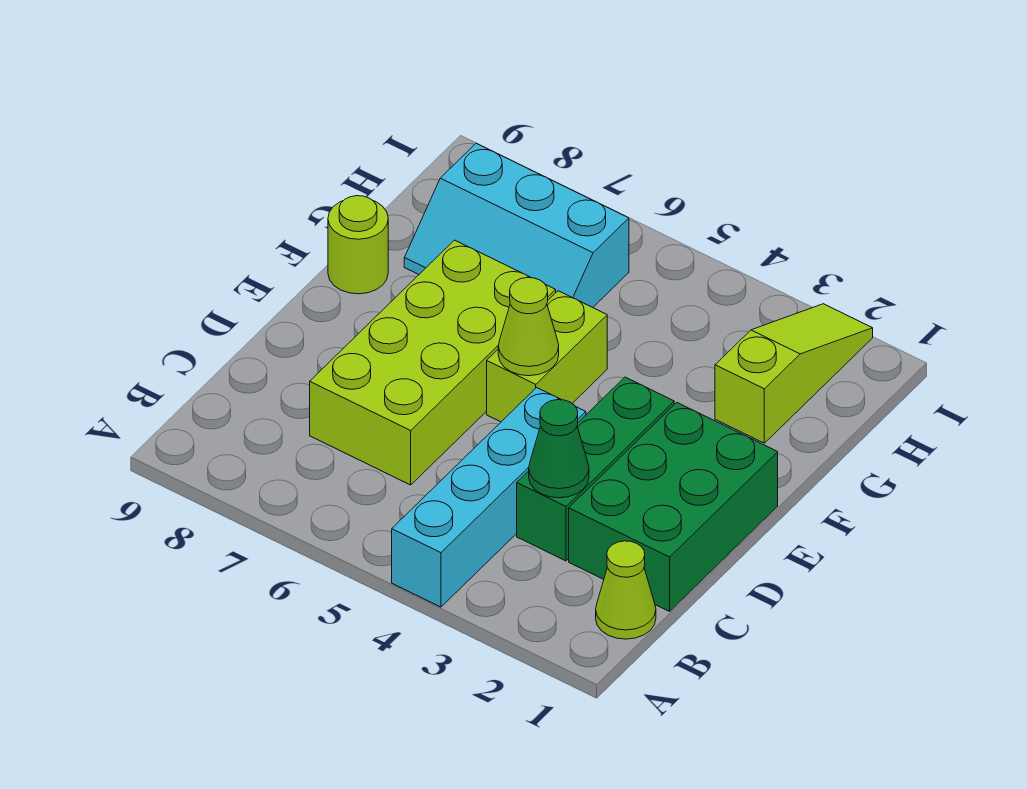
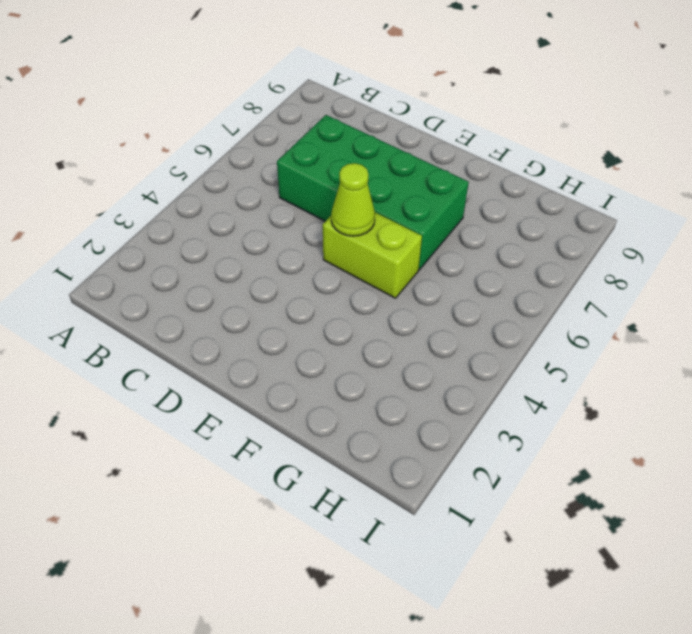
green brick C6:F7 level 1 -> lime brick C6:F7 level 1
none -> cyan brick A4:D4 level 1
none -> lime cone B1 level 1

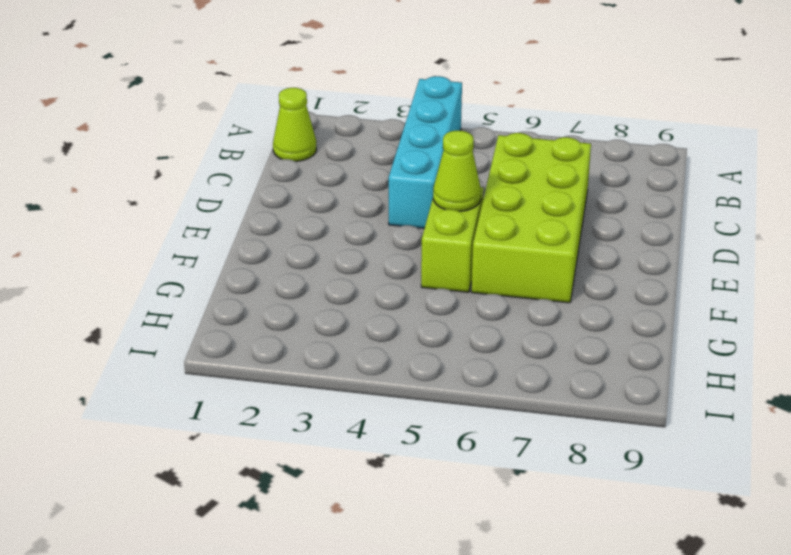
none -> green brick C1:E2 level 1
none -> green brick C3:E3 level 1

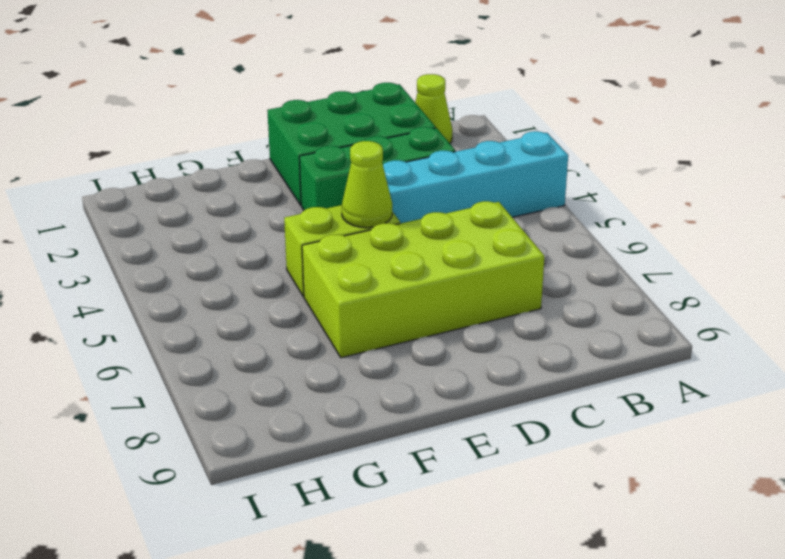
none -> lime round brick F9 level 1
none -> lime slope G2:I2 level 1 top G

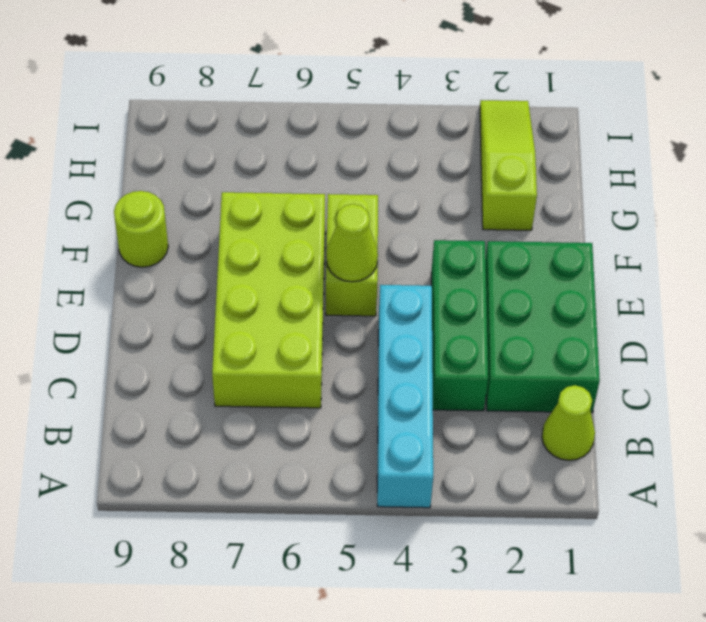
none -> cyan slope G6:H8 level 1 top H
none -> green cone C3 level 2

